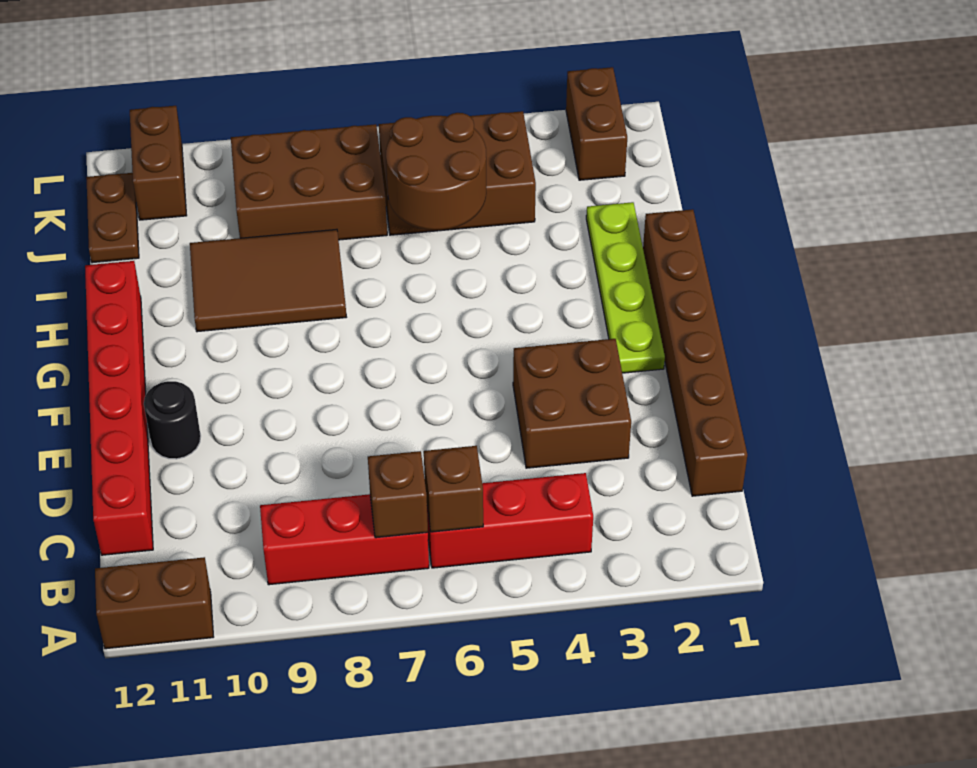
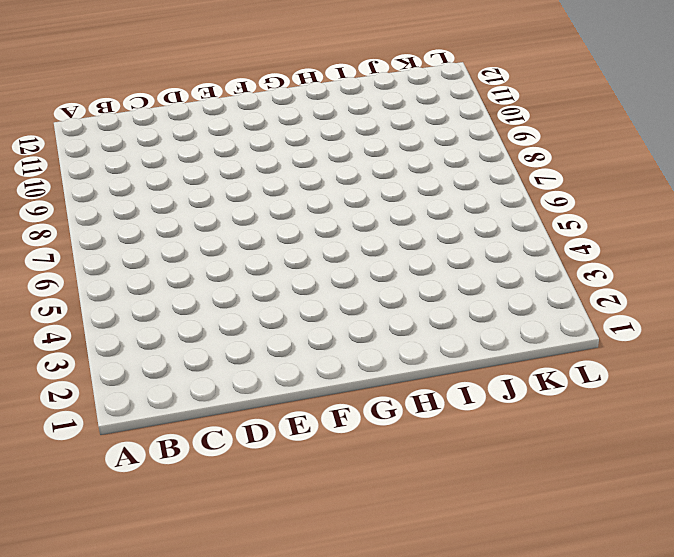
none -> brown brick A11:A12 level 1
none -> red brick B4:B6 level 1
none -> red brick B7:B9 level 1

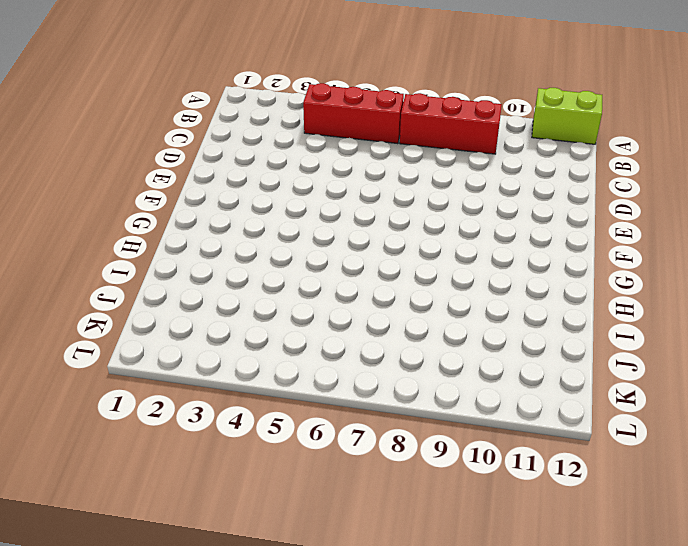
lime brick A11:A12 level 1 -> brown brick A11:A12 level 1
none -> brown brick C1:H1 level 1
none -> red brick C12:H12 level 1
none -> brown brick D3:E4 level 1

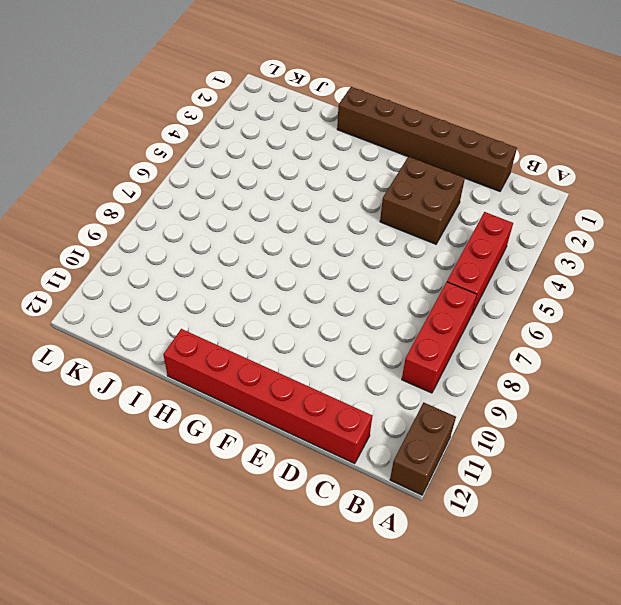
none -> black round brick E11 level 1
none -> lime plate F2:I2 level 1
none -> brown tile H8:I10 level 1

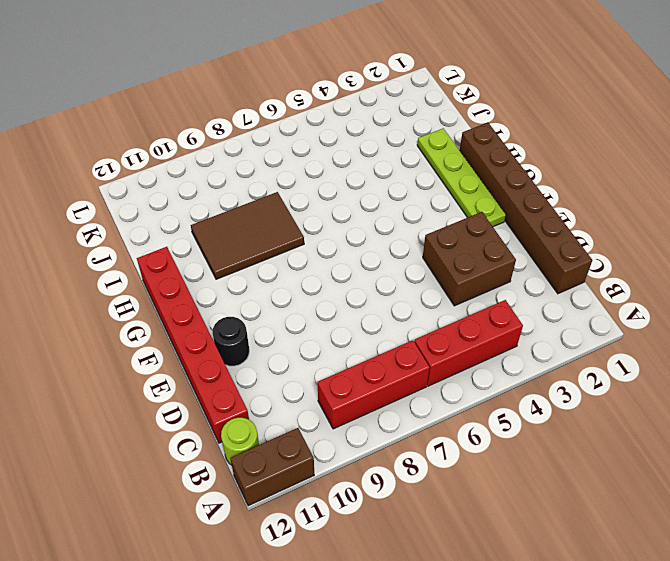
lime round brick B12 level 1 -> none
none -> brown brick J4:K6 level 1
none -> brown brick J7:K9 level 1
none -> brown plate J12:K12 level 1

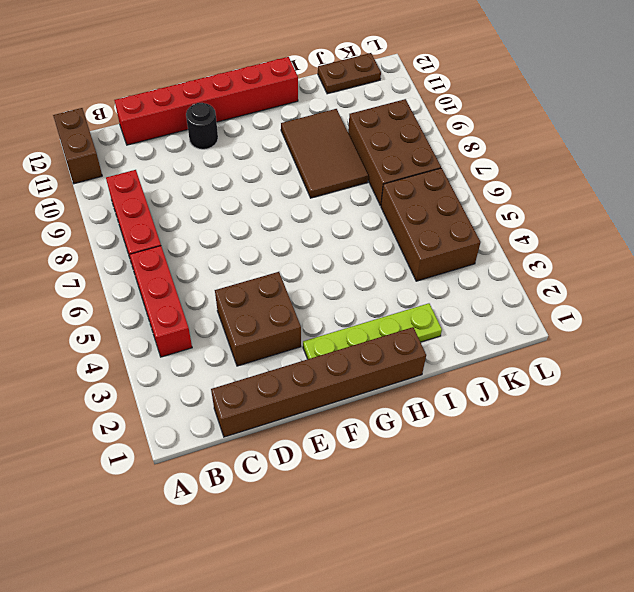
none -> brown brick K2:L2 level 1
none -> brown brick K11:L11 level 1
none -> brown brick B6 level 2

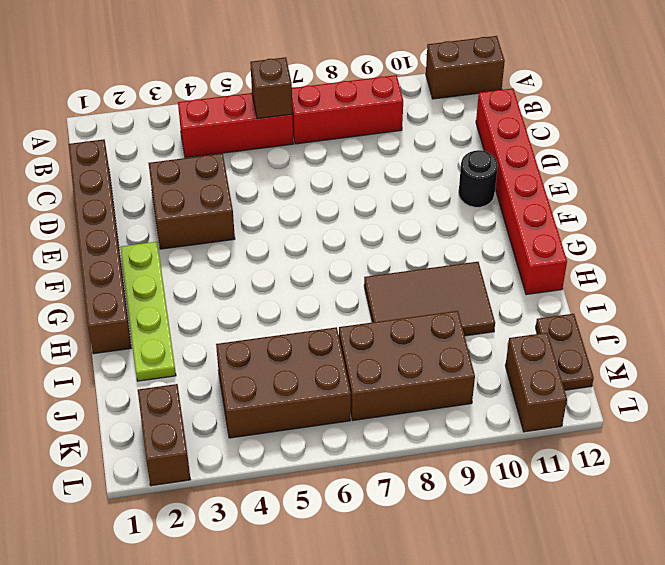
none -> brown brick B7 level 2
none -> brown round brick I5:J6 level 2

